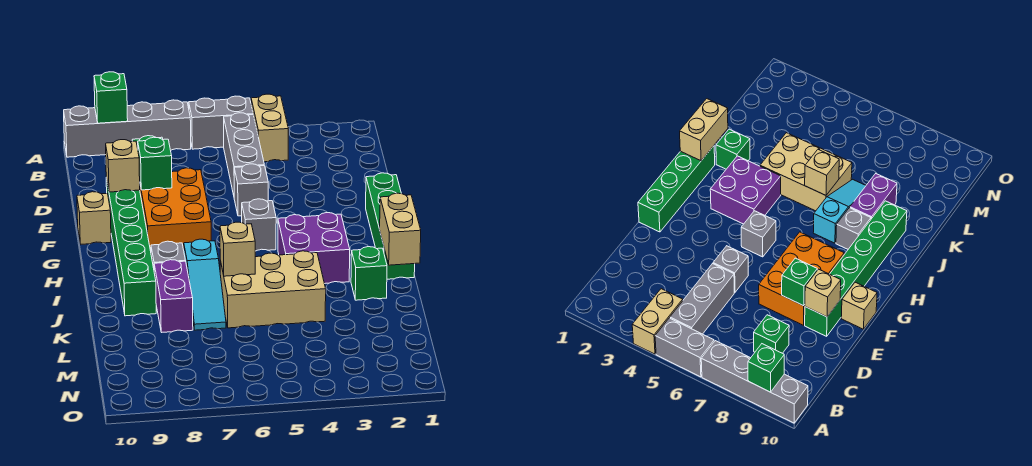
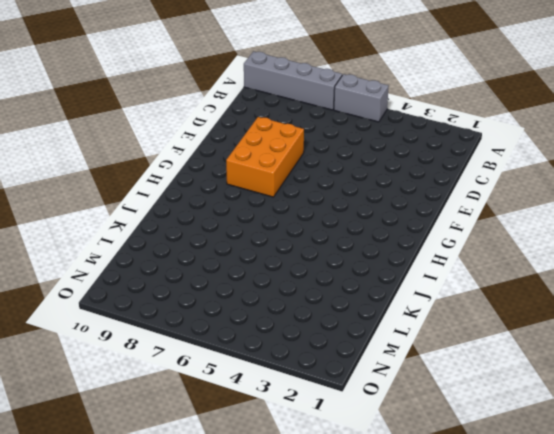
none -> tan brick A4:B4 level 1
none -> grey brick B5:D5 level 1
none -> green brick C8 level 1

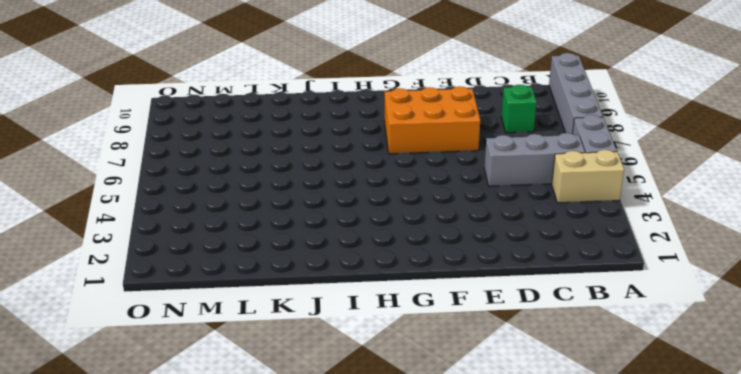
none -> grey brick E5 level 1
none -> green brick E9:J9 level 1
none -> green brick F1:I1 level 1

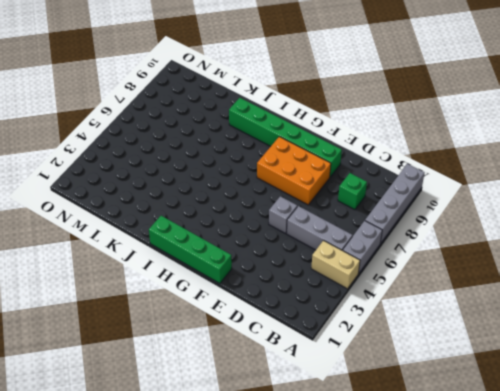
none -> tan brick F10 level 1
none -> grey brick G5 level 1
none -> purple brick H3:I4 level 1

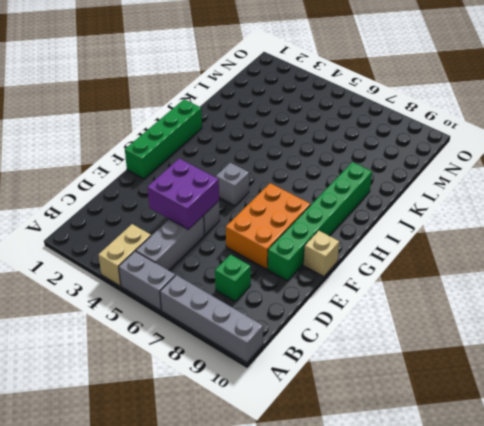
purple brick D4:E5 level 2 -> purple brick H3:I4 level 1
none -> cyan slope I7:K7 level 1 top I
none -> grey brick I8 level 1
none -> green brick J2 level 1

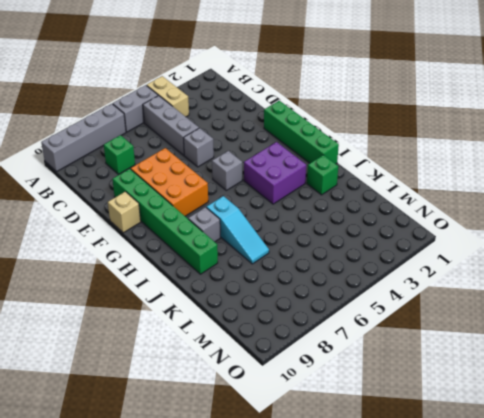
none -> tan brick J4:K6 level 1
none -> purple brick J8:K8 level 1
none -> green brick A9 level 2

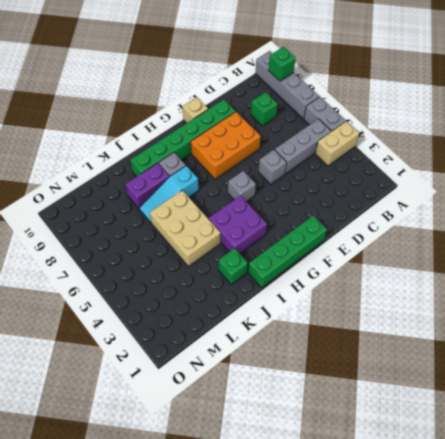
none -> green brick E8 level 2
none -> tan brick E9 level 2
none -> tan brick I1:J1 level 2

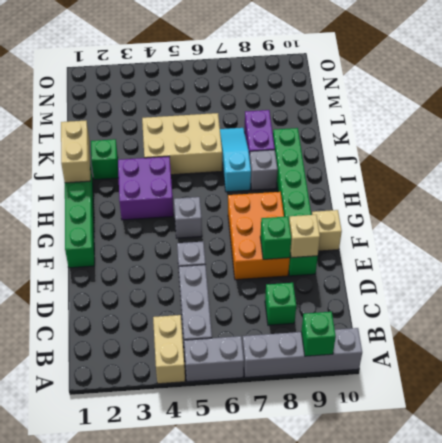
none -> tan brick J6 level 2

